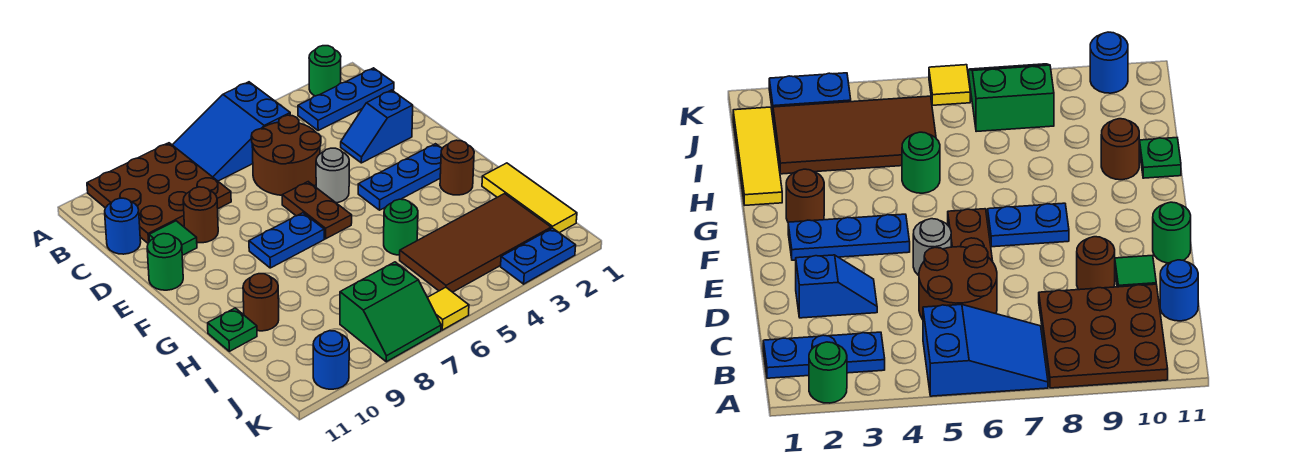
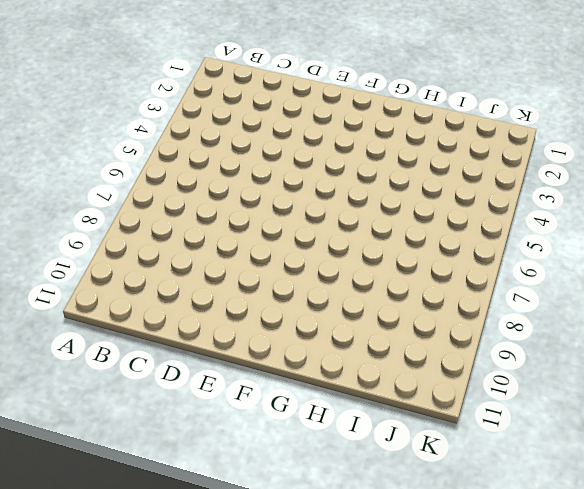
none -> green round brick A2 level 1
none -> blue slope A5:B7 level 1 top 5
none -> brown plate A8:C10 level 1

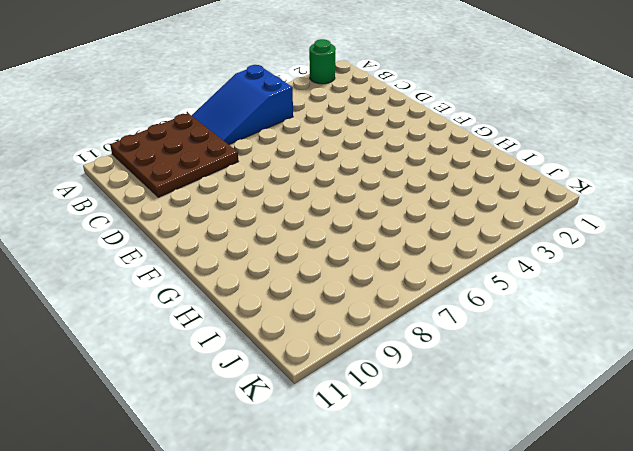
none -> blue plate B1:B3 level 1
none -> brown round brick C5:D6 level 1
none -> blue round brick C11 level 1

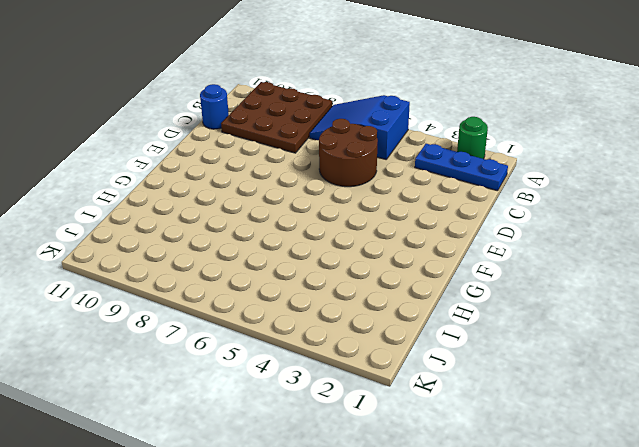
none -> blue slope D2:D3 level 1 top 2
none -> brown round brick D9 level 1
none -> green tile D10 level 1

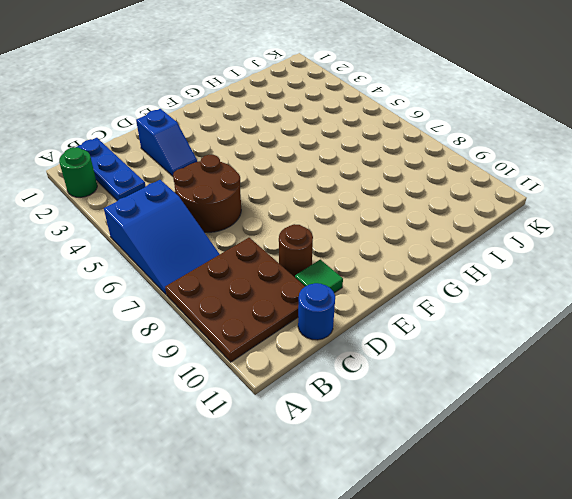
none -> grey round brick E5 level 1
none -> brown plate E6:F6 level 1
none -> green round brick E11 level 1

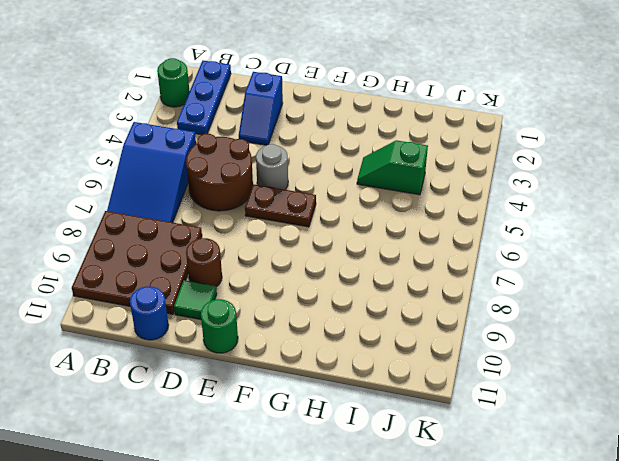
green slope H4:I4 level 1 top I -> brown tile I2:J5 level 1
none -> blue plate F2:F4 level 1
none -> blue plate F7:F8 level 1
none -> brown round brick G2 level 1

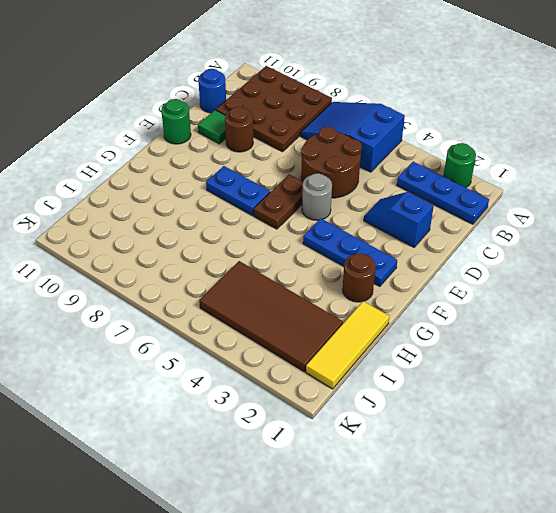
none -> green round brick H5 level 1
none -> brown round brick H10 level 1
none -> green plate H11 level 1

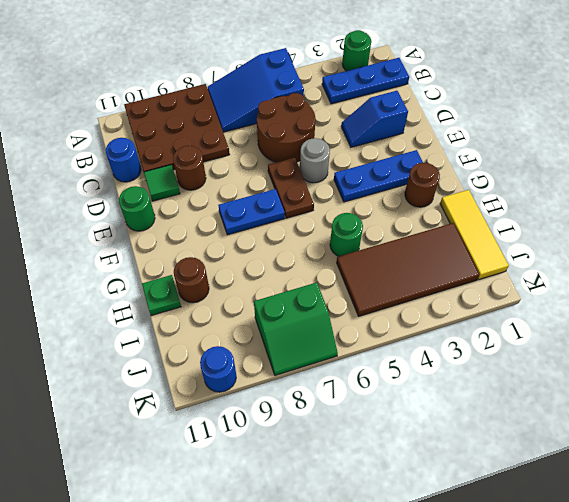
none -> blue plate K2:K3 level 1
none -> yellow tile K6 level 1

